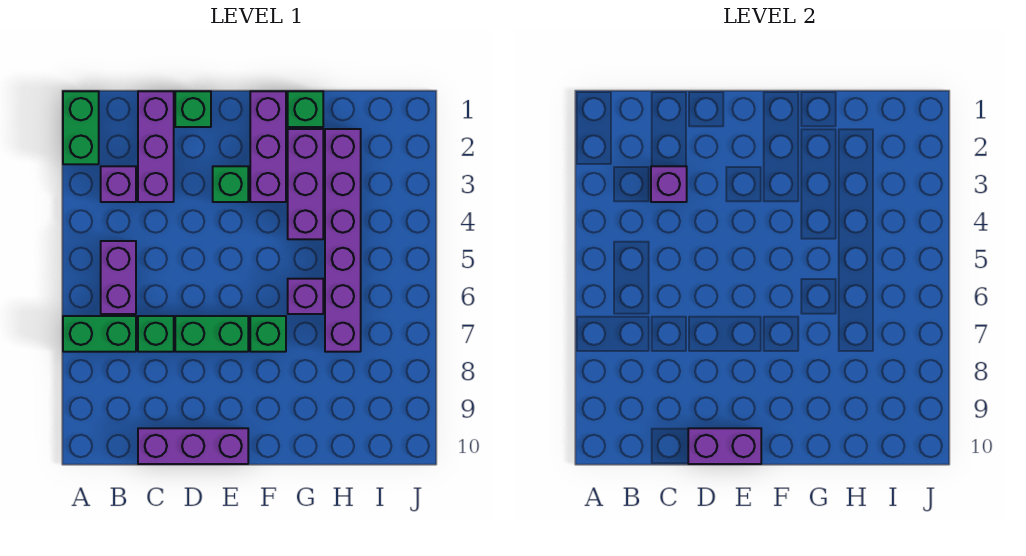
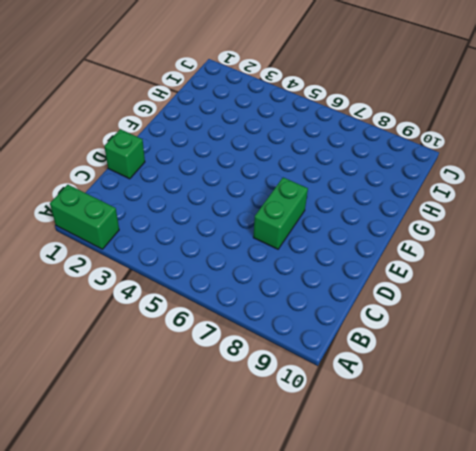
none -> green brick A7:B7 level 1
none -> purple brick B3 level 1
none -> purple brick B5:B6 level 1

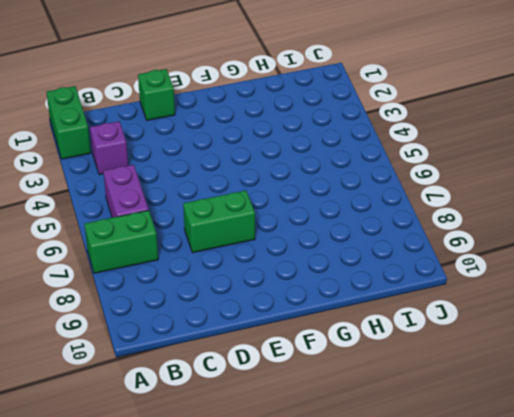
none -> purple brick C1:C3 level 1
none -> green brick C7 level 1
none -> purple brick C10:E10 level 1

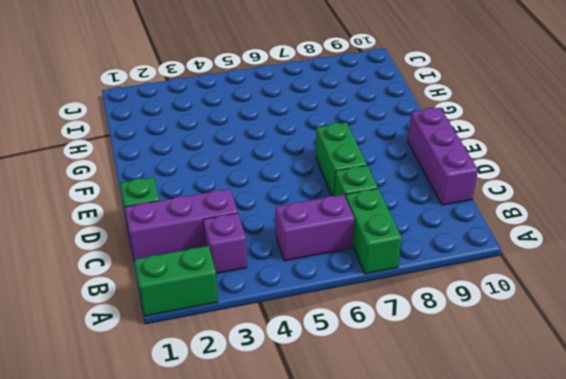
none -> green brick E3 level 1
none -> purple brick F1:F3 level 1
none -> green brick F7 level 1

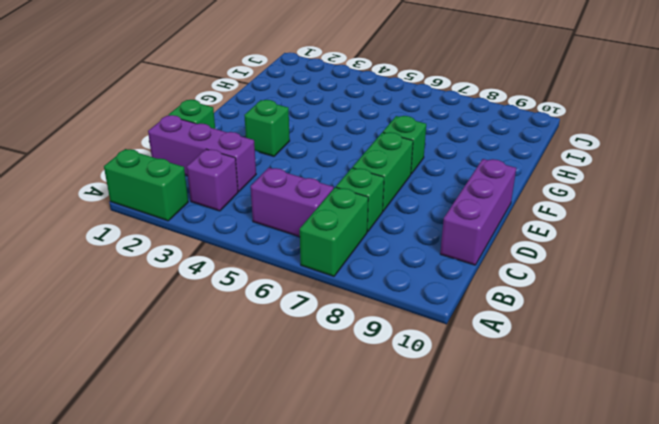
none -> purple brick F1:F3 level 1
none -> green brick G1 level 1
none -> purple brick G2:G4 level 1

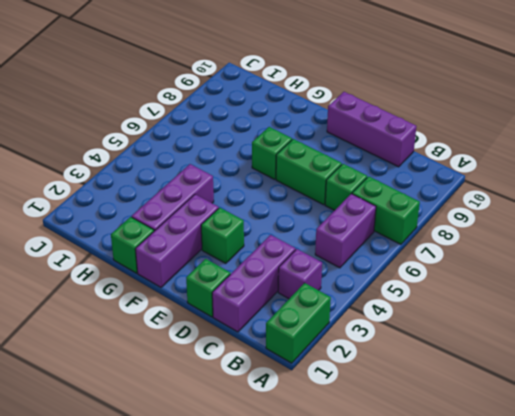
none -> purple brick G6 level 1
none -> purple brick H2:H7 level 1
none -> purple brick C3 level 2

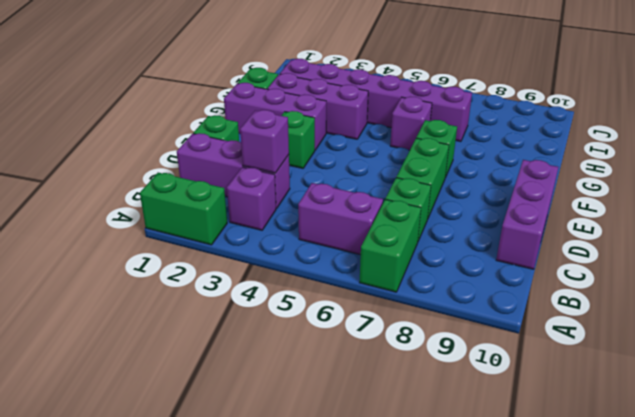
none -> purple brick D10:E10 level 2

